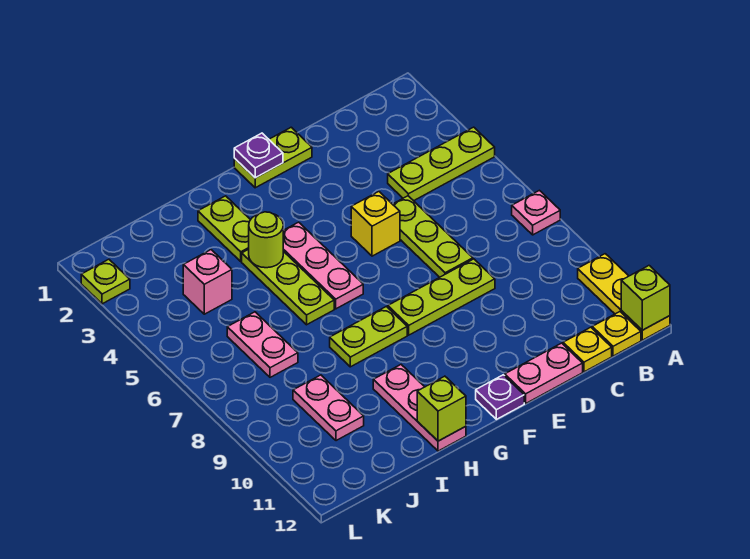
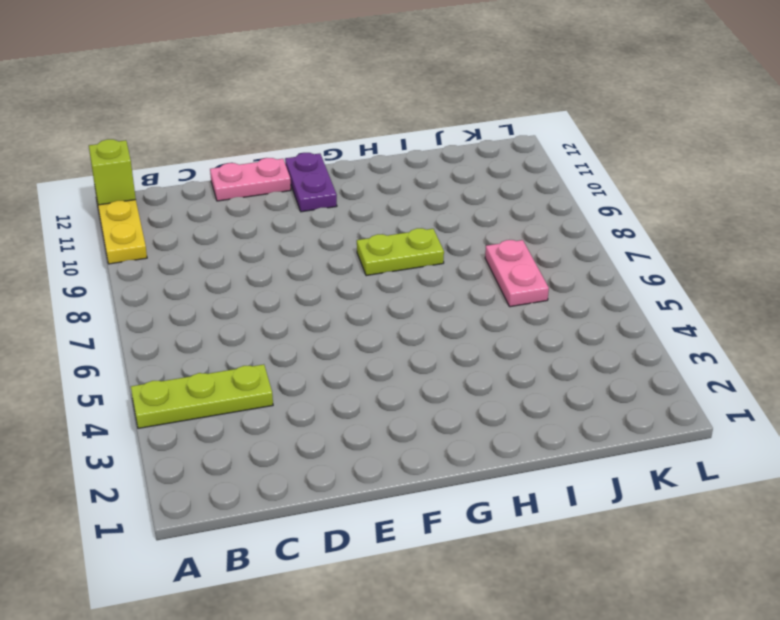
purple plate F11:F12 level 1 -> purple plate F12 level 1
none -> pink plate A7 level 1
none -> yellow plate B12 level 1
none -> yellow plate C12 level 1

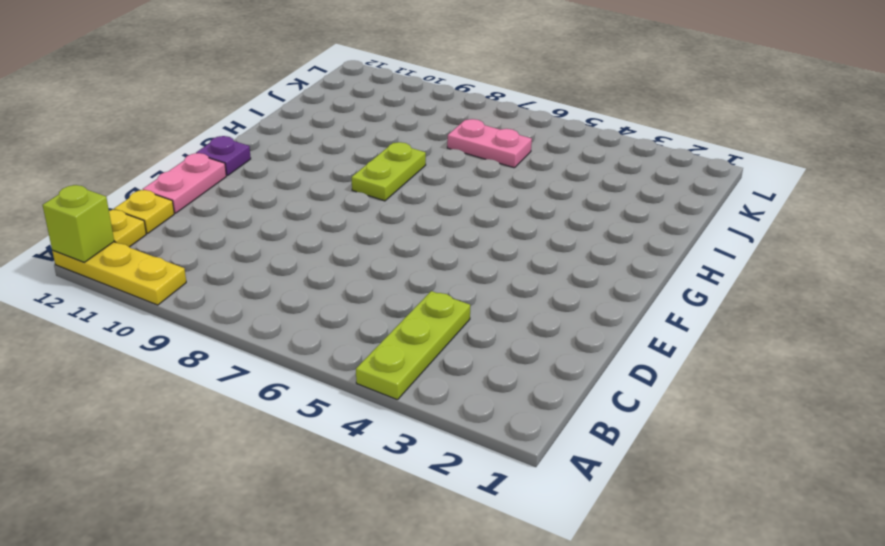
none -> pink plate A7 level 1
none -> lime plate D5:D7 level 1
none -> lime plate D8:F8 level 1

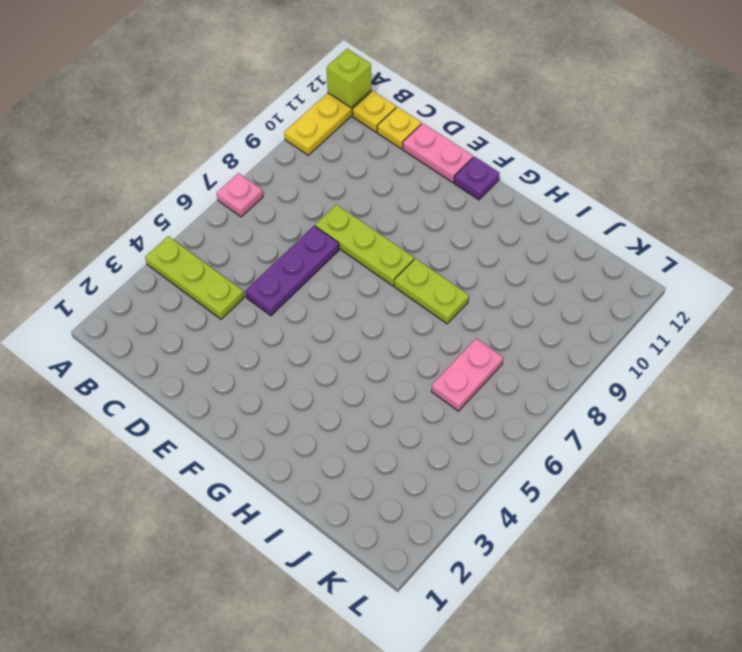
purple plate D5:D7 level 1 -> lime plate D5:D7 level 1
none -> lime plate E1:F1 level 1
none -> yellow brick E5 level 1
none -> pink plate G4:G6 level 1

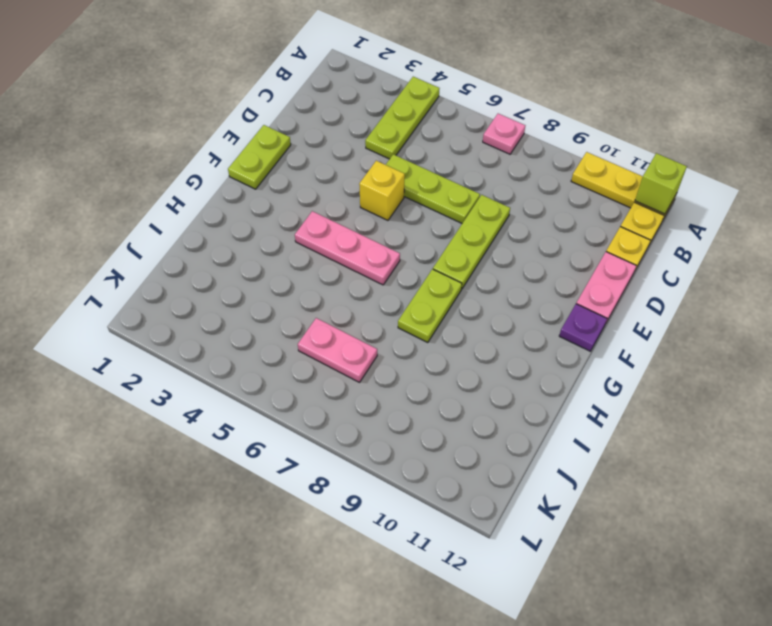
none -> lime plate H2:H3 level 1
none -> lime plate H4:H6 level 1
none -> pink plate H10:H12 level 1

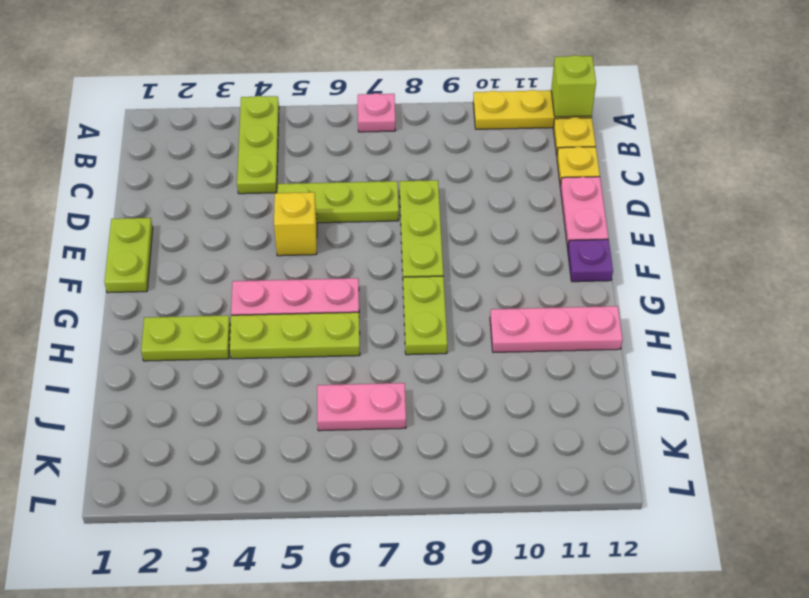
none -> pink brick J4 level 1
none -> pink plate J9:J10 level 1
none -> lime plate L2 level 1

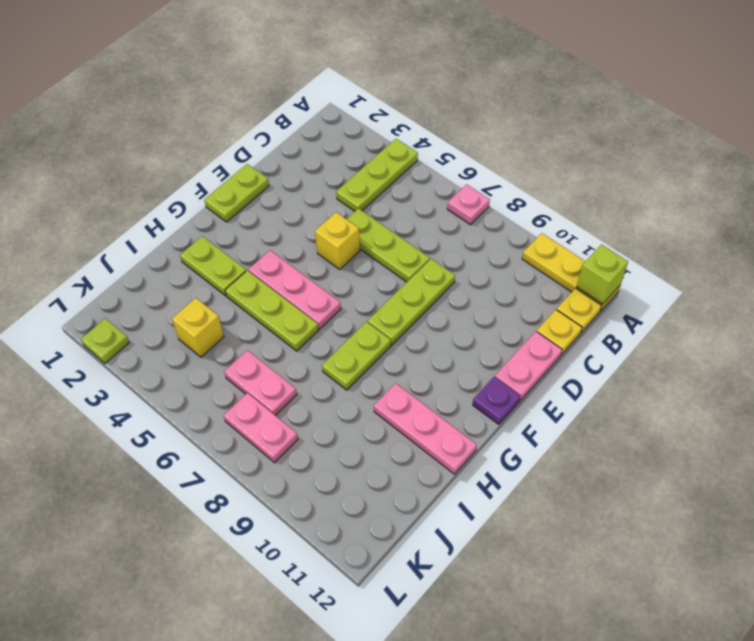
yellow brick J4 level 1 -> pink brick J4 level 1
pink plate K7:K8 level 1 -> pink plate J9:J10 level 1
none -> purple plate F1 level 2
none -> lime round brick H4 level 2
none -> lime brick H12 level 2

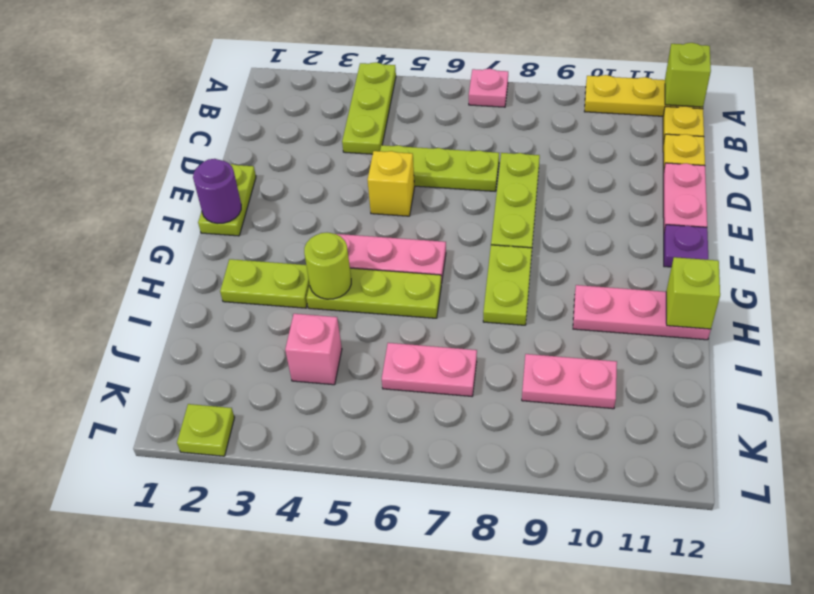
purple round brick F1 level 2 -> purple plate F1 level 2

